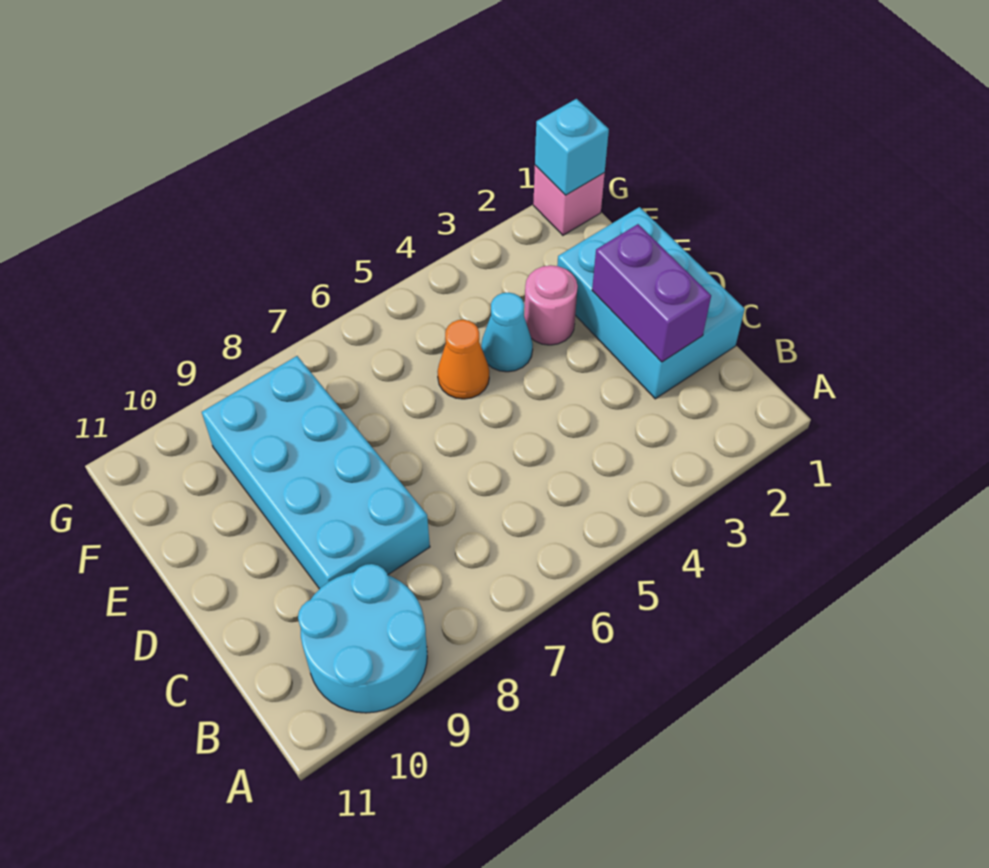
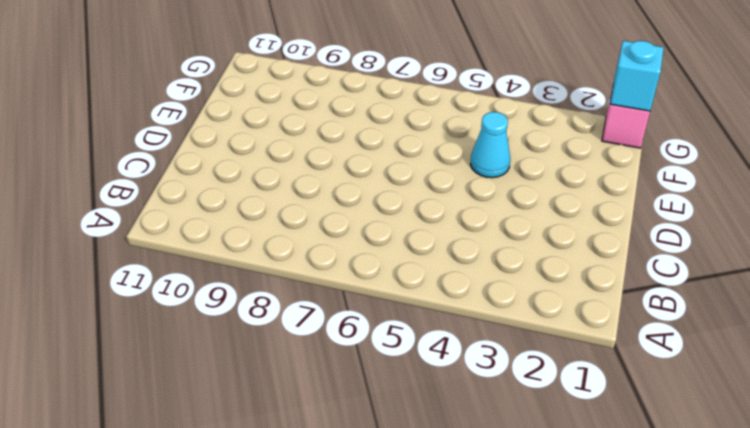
none -> cyan round brick A9:B10 level 1
none -> cyan brick C1:E2 level 1

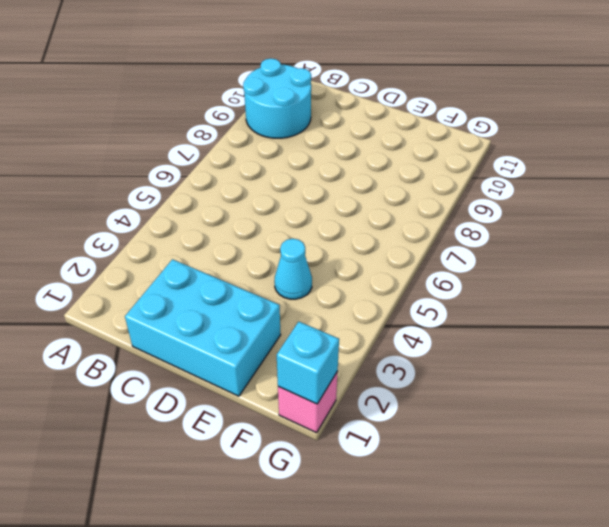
none -> cyan brick C8:F9 level 1
none -> pink round brick E3 level 1

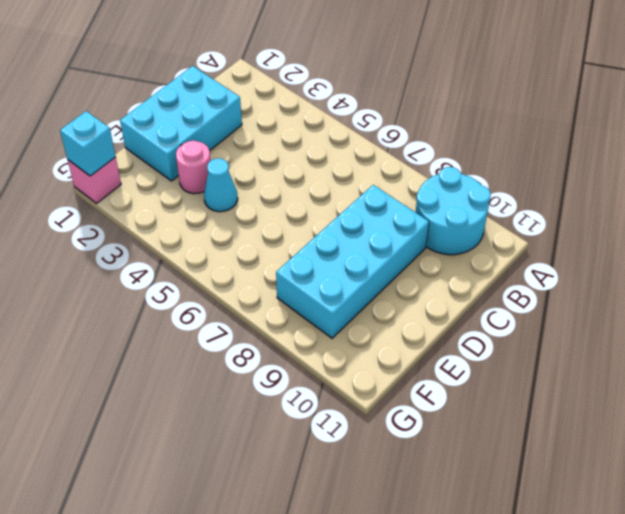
none -> orange cone E5 level 1
none -> purple brick C2:D2 level 2

